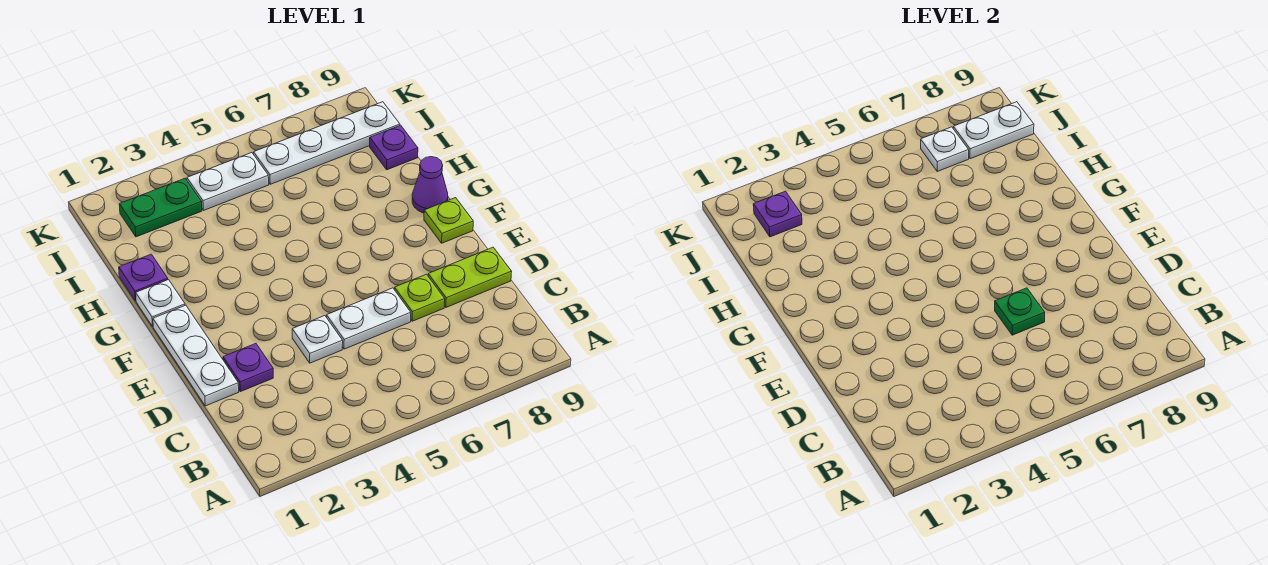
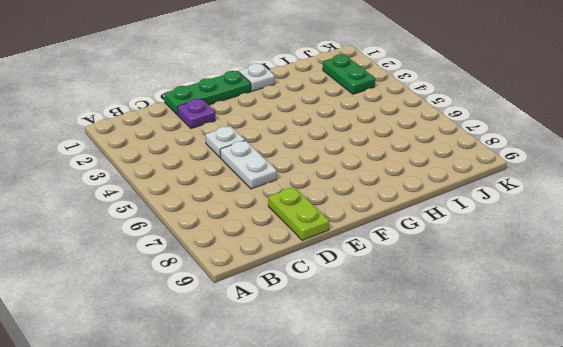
green plate D1:F1 level 1 -> white plate D1:F1 level 1
none -> lime plate D7 level 1
none -> lime plate F9 level 1
none -> purple cone G9 level 1

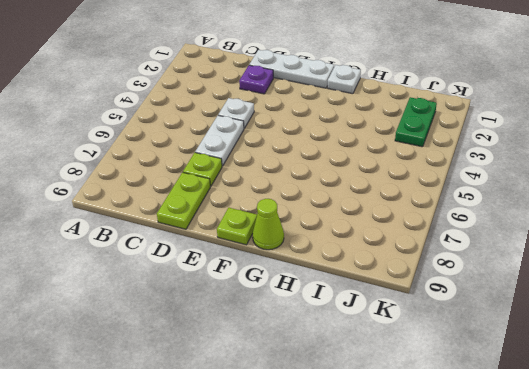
lime cone G9 level 1 -> purple cone G9 level 1
none -> purple plate H1 level 1
none -> purple plate I9 level 1
none -> white plate J4:J5 level 1

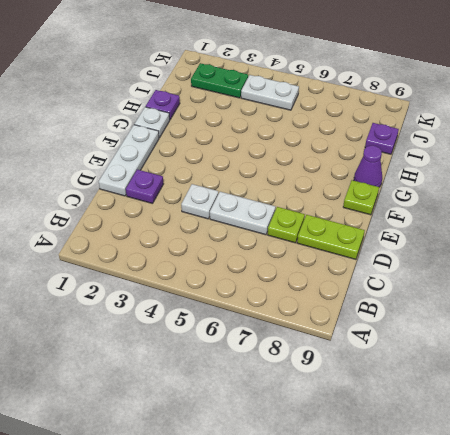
none -> white plate J6:J9 level 1
none -> green plate D6 level 2
none -> purple plate J2 level 2

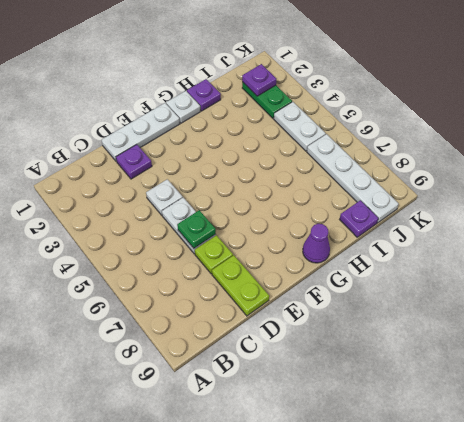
none -> lime plate F9 level 1
none -> white plate J7 level 2
none -> white plate J8:J9 level 2

